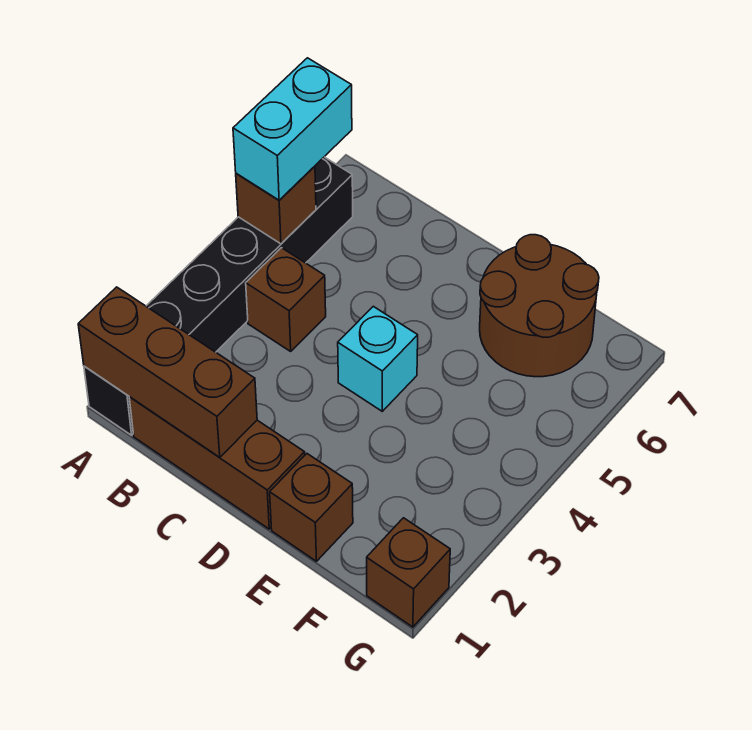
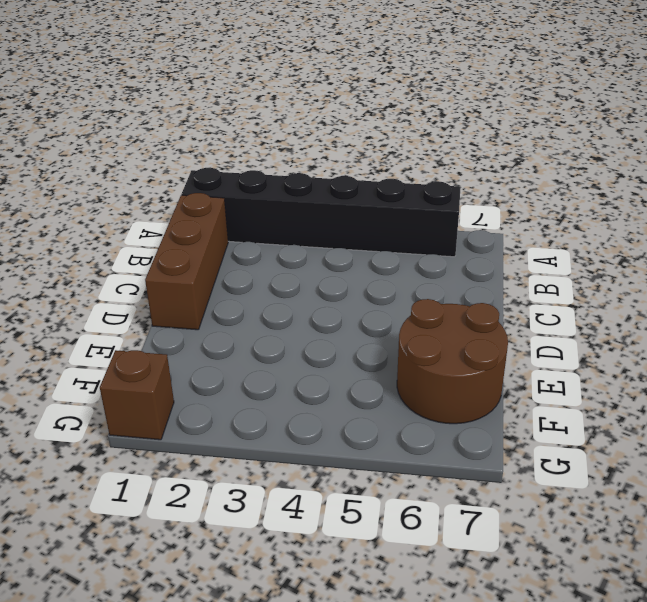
none -> brown brick B4 level 1
none -> cyan brick D4 level 1

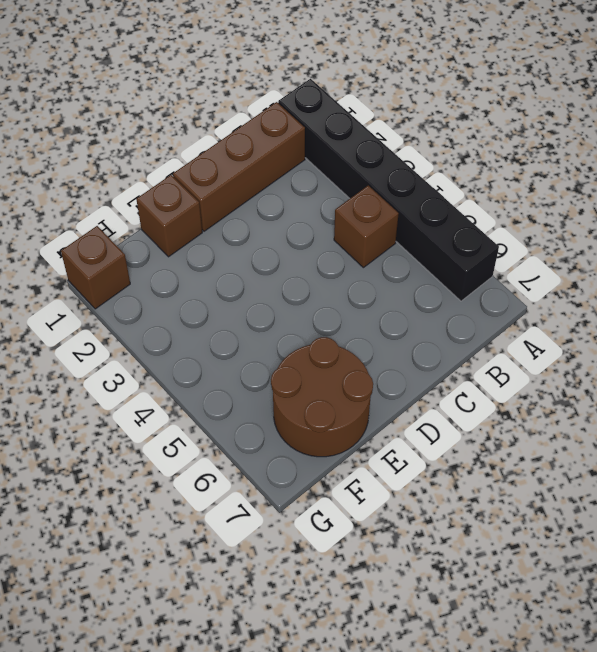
none -> cyan brick D4 level 1
none -> brown brick A1:C1 level 2

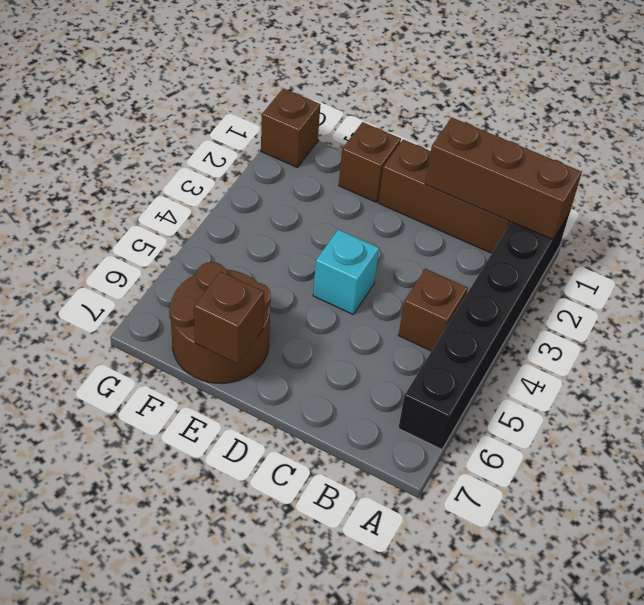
brown brick E7 level 2 -> brown brick A5 level 2
none -> cyan brick A5:A6 level 3

